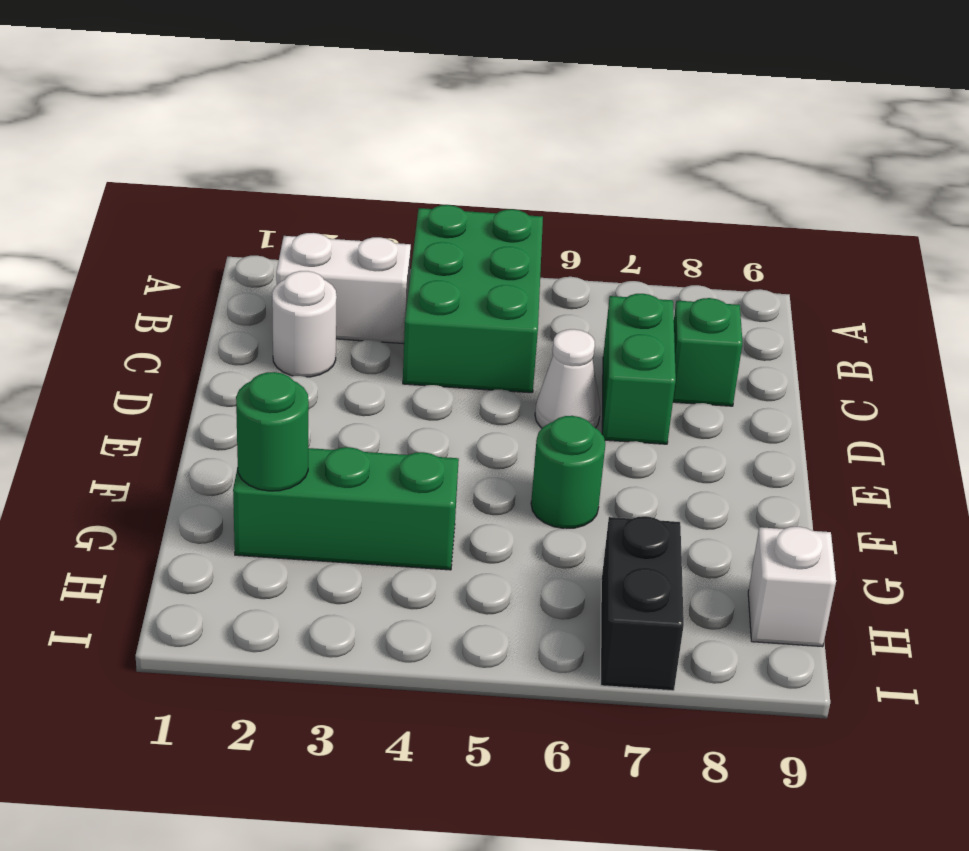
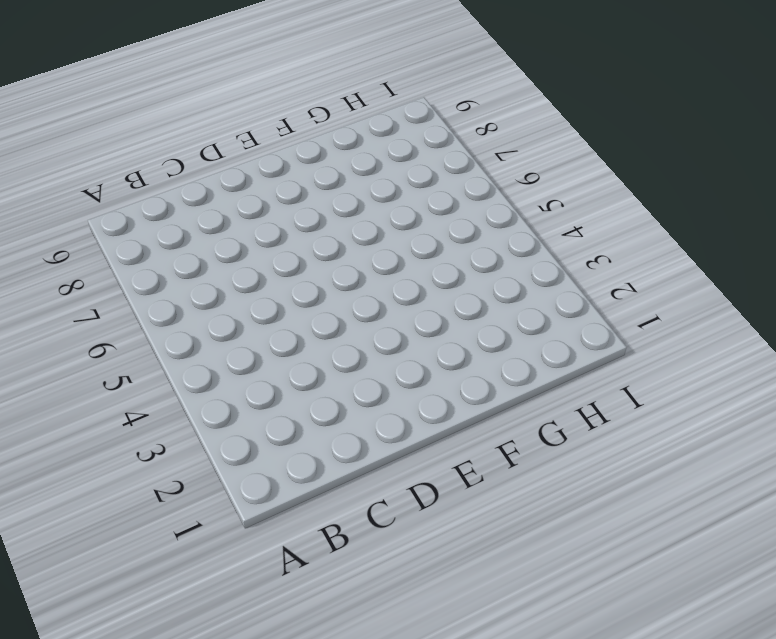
none -> green brick A4:C5 level 1
none -> white brick B2:B3 level 1

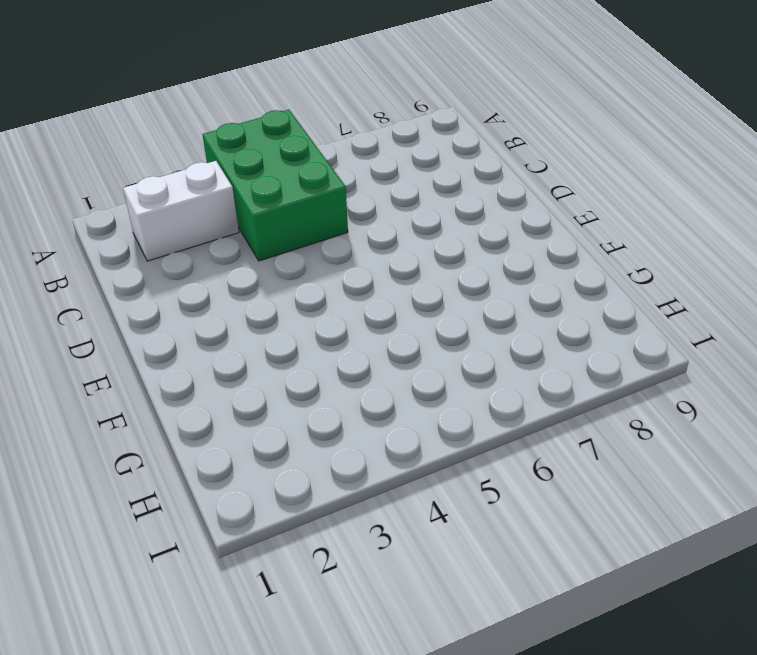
none -> white round brick C2 level 1
none -> green brick C7:D7 level 1

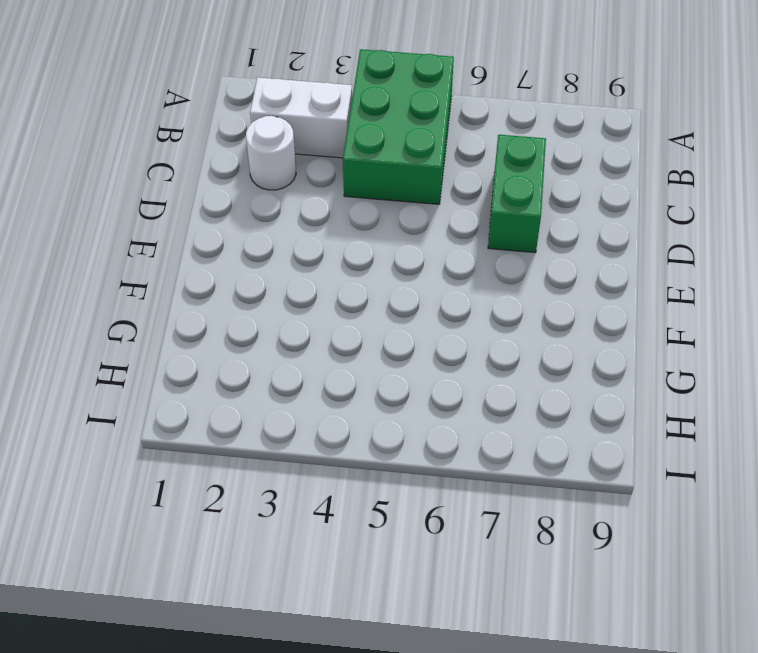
none -> green brick C8 level 1
none -> white cone D6 level 1

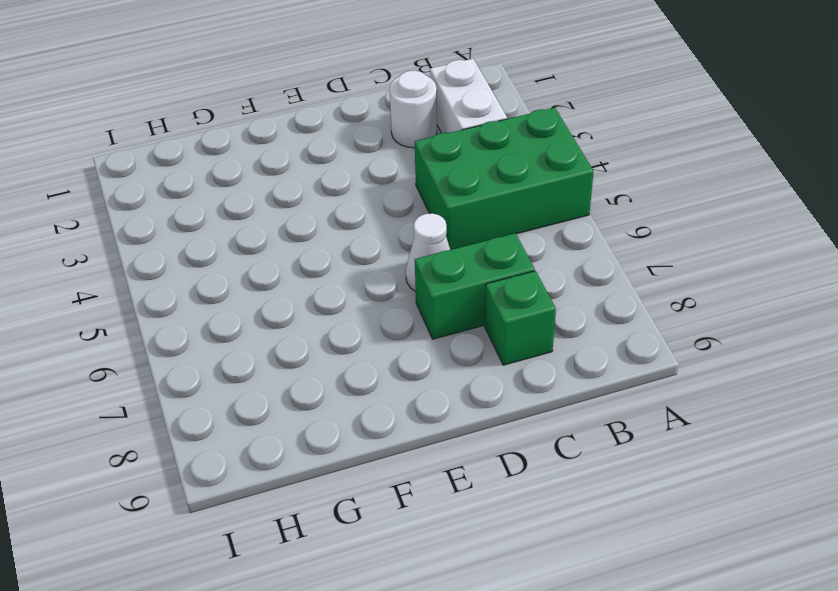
none -> green round brick F6 level 1
none -> green brick G2:G4 level 1

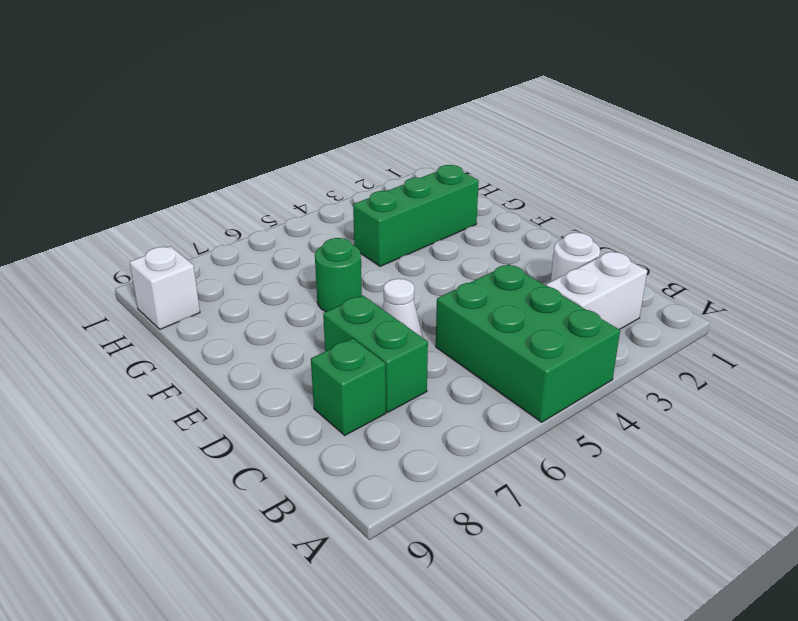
none -> black brick H7:I7 level 1
none -> green round brick G2 level 2

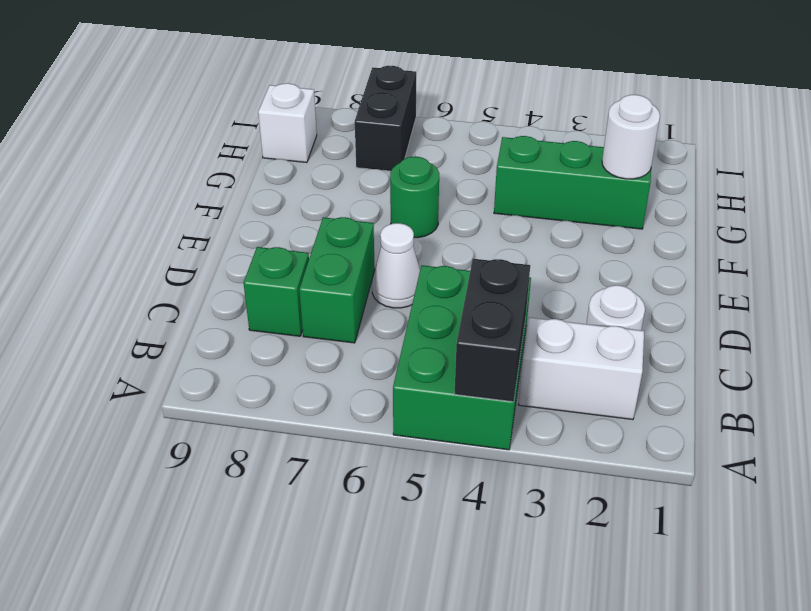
black brick A4:B4 level 2 -> none
white round brick G2 level 2 -> green round brick G2 level 2

